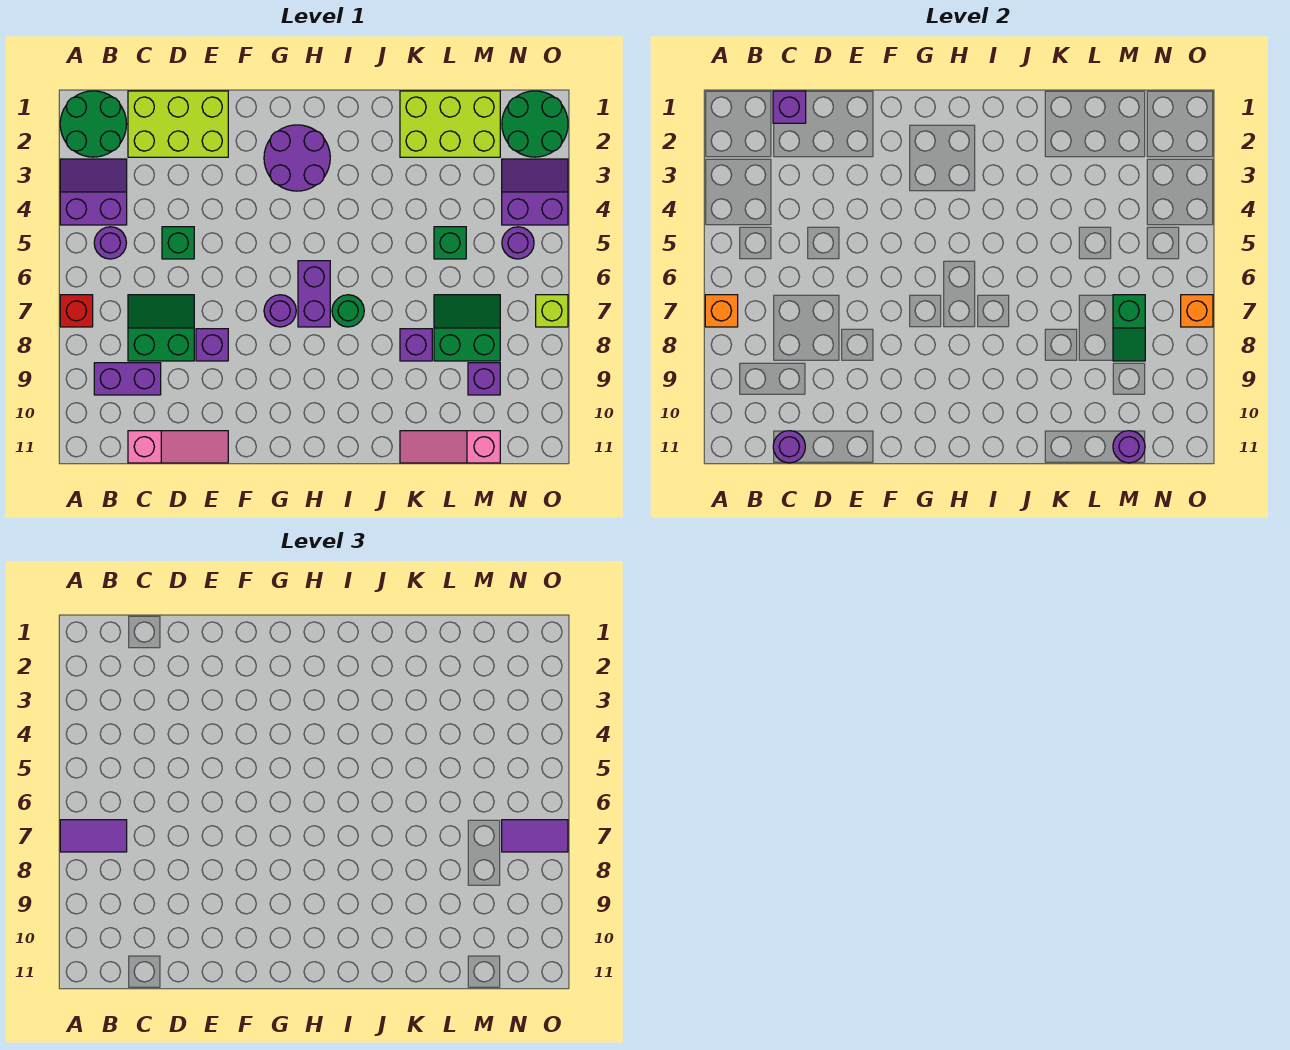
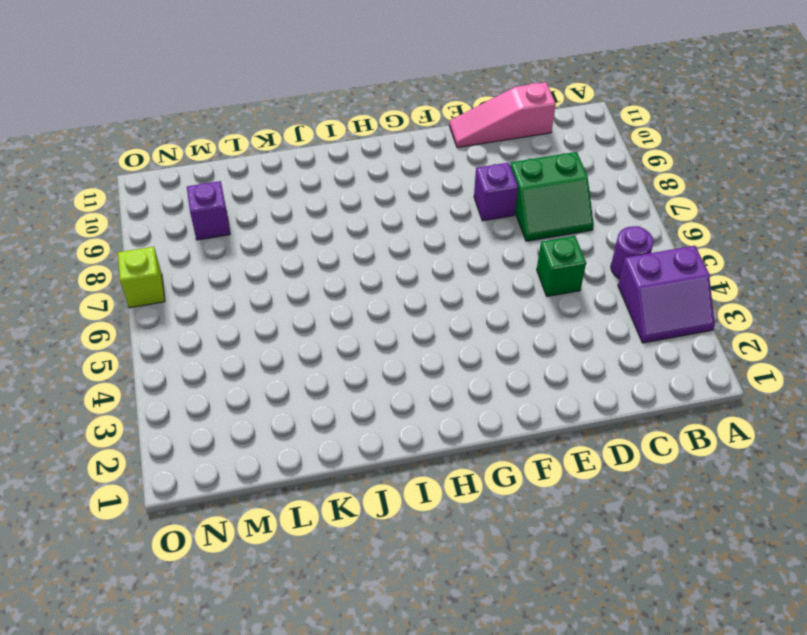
none -> green round brick A1:B2 level 1
none -> red brick A7 level 1
none -> purple brick B9:C9 level 1
none -> lime brick C1:E2 level 1

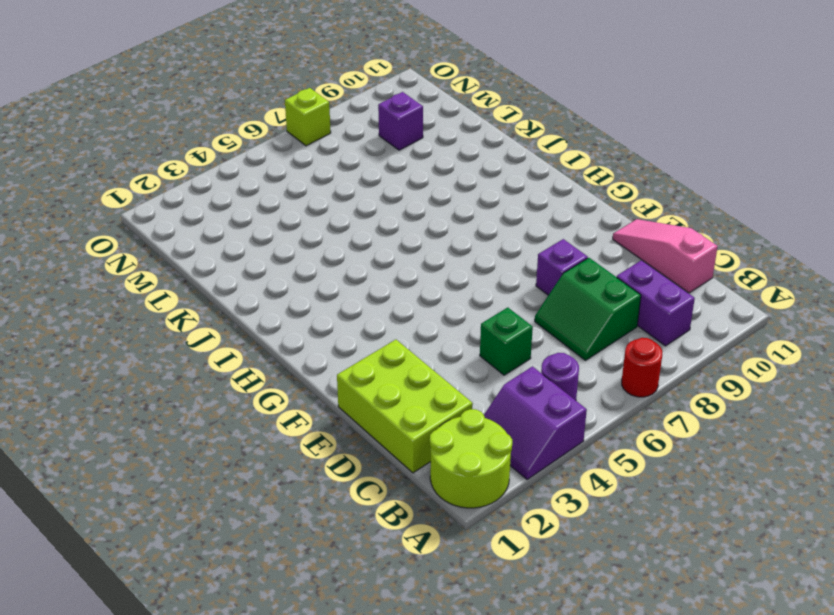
lime round brick A1:B2 level 1 -> green round brick A1:B2 level 1
red round brick A7 level 1 -> red brick A7 level 1
none -> purple round brick G2:H3 level 1
none -> purple round brick G7 level 1
none -> purple brick H6:H7 level 1
none -> green round brick I7 level 1

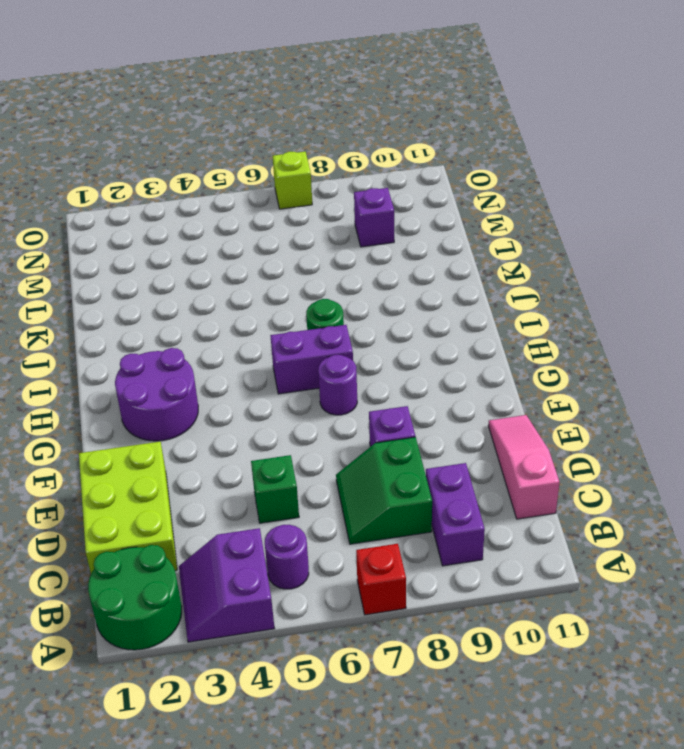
none -> lime brick K1:M2 level 1
none -> purple brick K8 level 1
none -> pink slope K11:M11 level 1 top M
none -> green brick L5 level 1

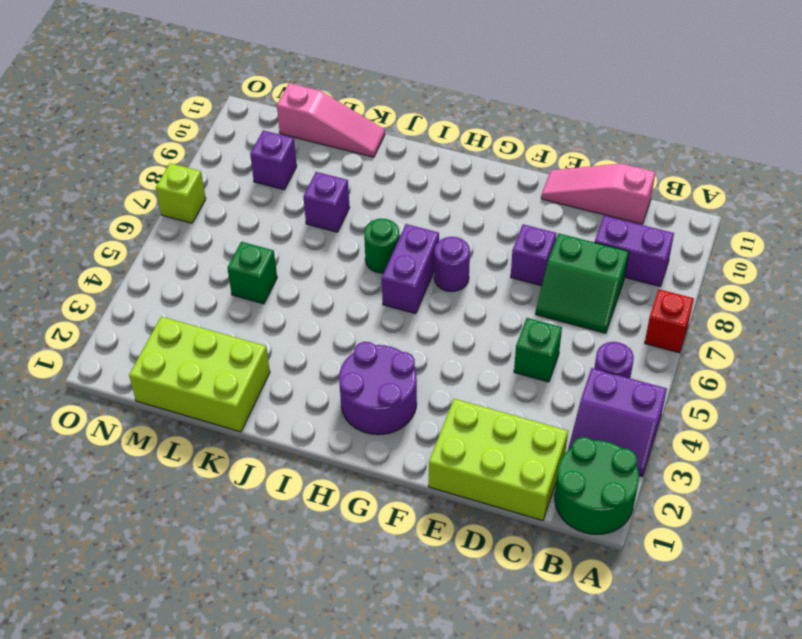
none -> green slope L7:M8 level 1 top 8
none -> green round brick N1:O2 level 1
none -> purple slope N3:O4 level 1 top 4
none -> purple round brick N5 level 1

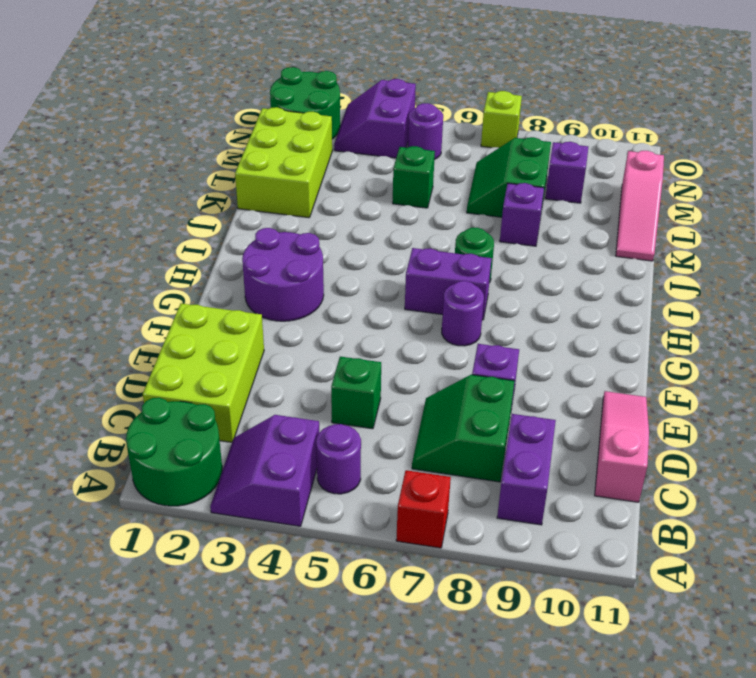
none -> orange brick A7 level 2
none -> purple brick C1 level 2
none -> purple round brick C11 level 2
none -> green slope M7:M8 level 2 top 7

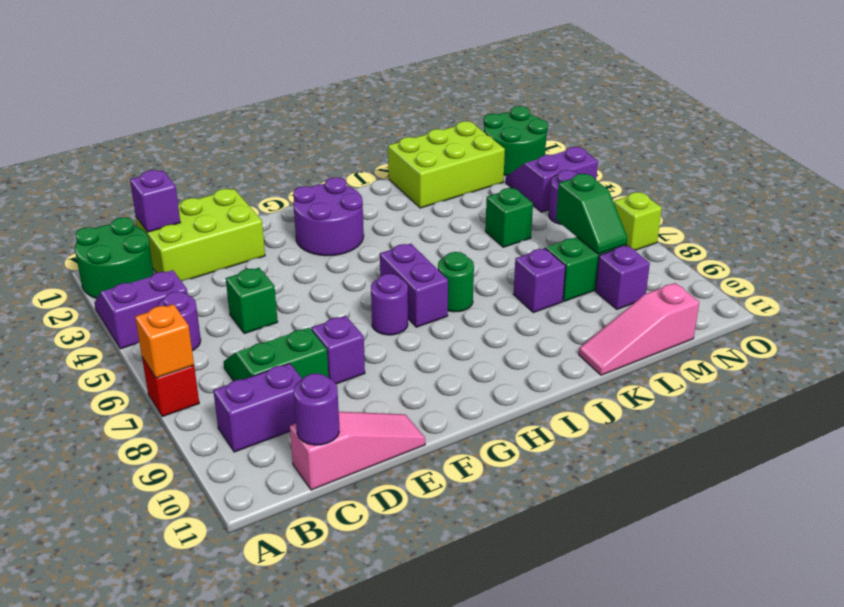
none -> purple round brick M11 level 2
none -> orange brick O7 level 2
none -> purple tile A7:B7 level 3
none -> purple tile N7:O7 level 3

